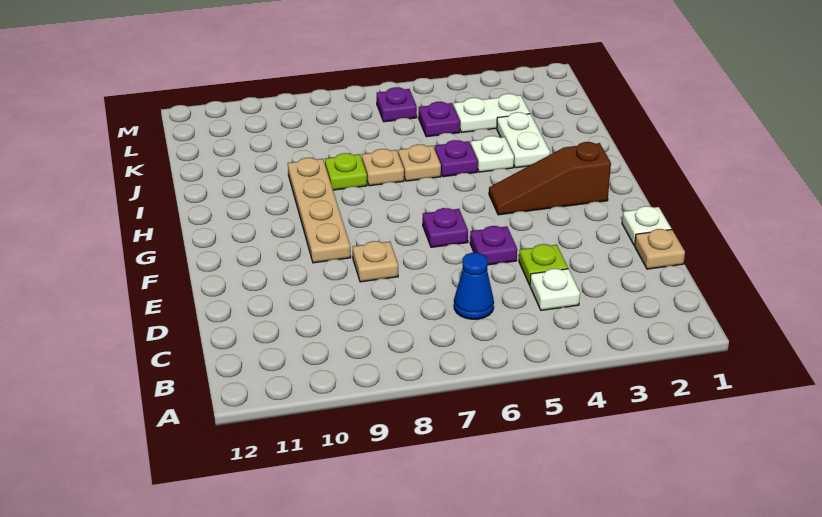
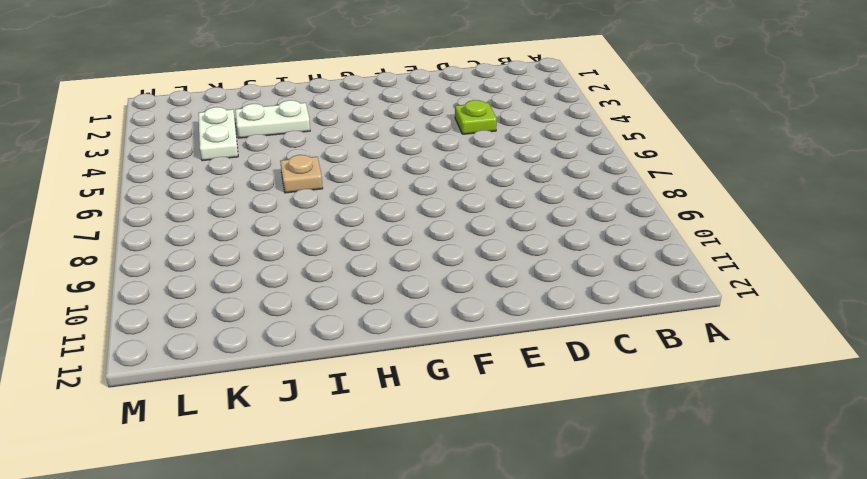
none -> white plate C4 level 1
none -> blue cone C6 level 1
none -> tan plate D1 level 1

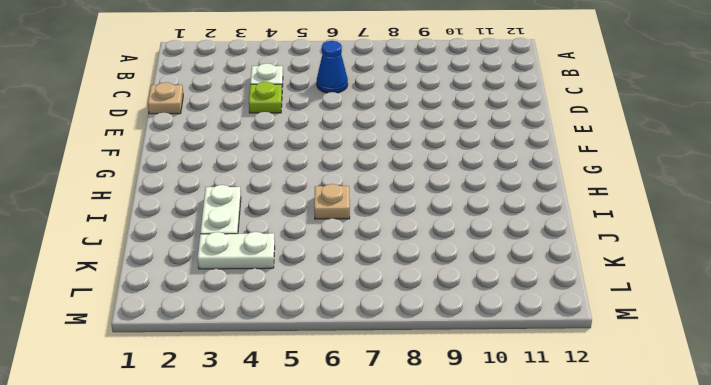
none -> white plate E1 level 1
none -> purple plate E5 level 1
none -> tan plate E8 level 1

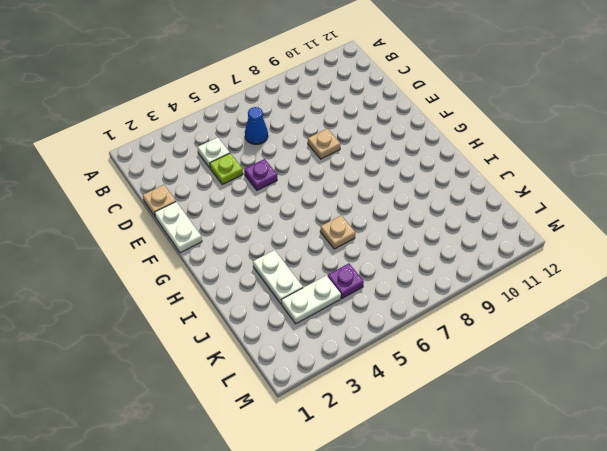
white plate E1:F1 level 1 -> white plate E1 level 1
none -> purple plate F6 level 1
none -> tan plate F9:I9 level 1
none -> brown slope G2:G4 level 1 top 2

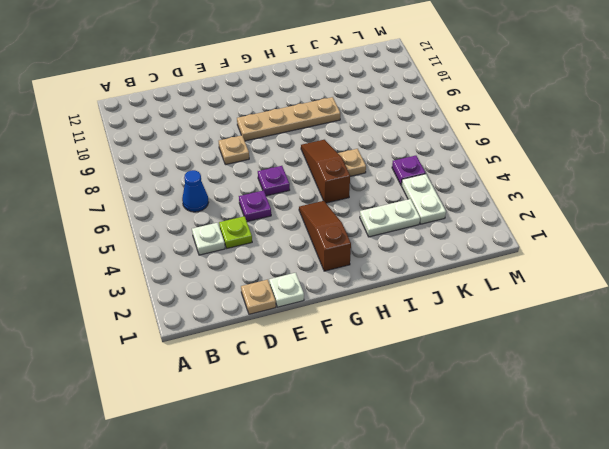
brown slope H5:H7 level 1 top 5 -> none
none -> white plate I4 level 1
none -> purple plate I5 level 1
none -> tan plate I7 level 1

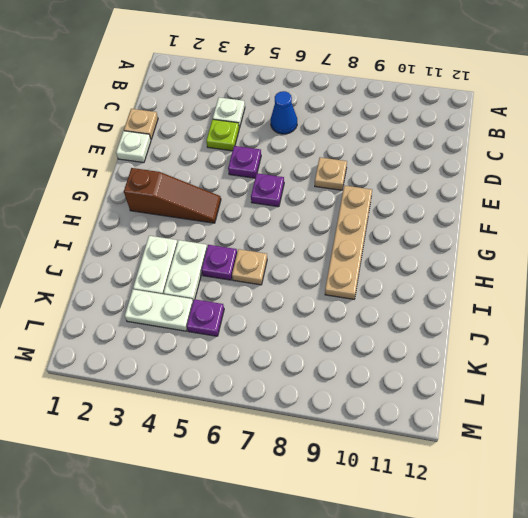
white plate I4:J4 level 1 -> white plate I4 level 1
none -> tan plate I7 level 1
none -> lime plate I8 level 1
none -> purple plate L6 level 1

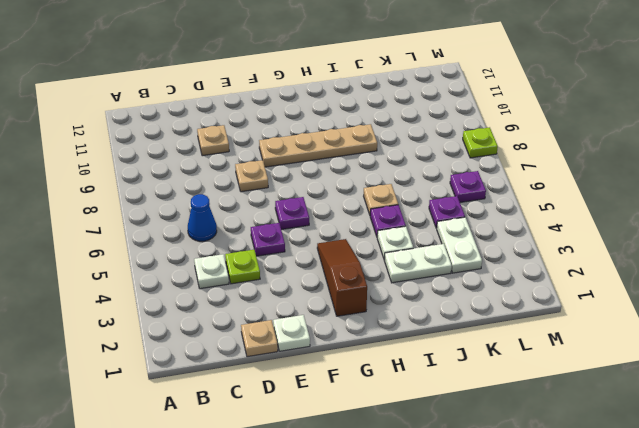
tan plate D10 level 1 -> tan plate I7 level 1
lime plate M8 level 1 -> lime plate I8 level 1

